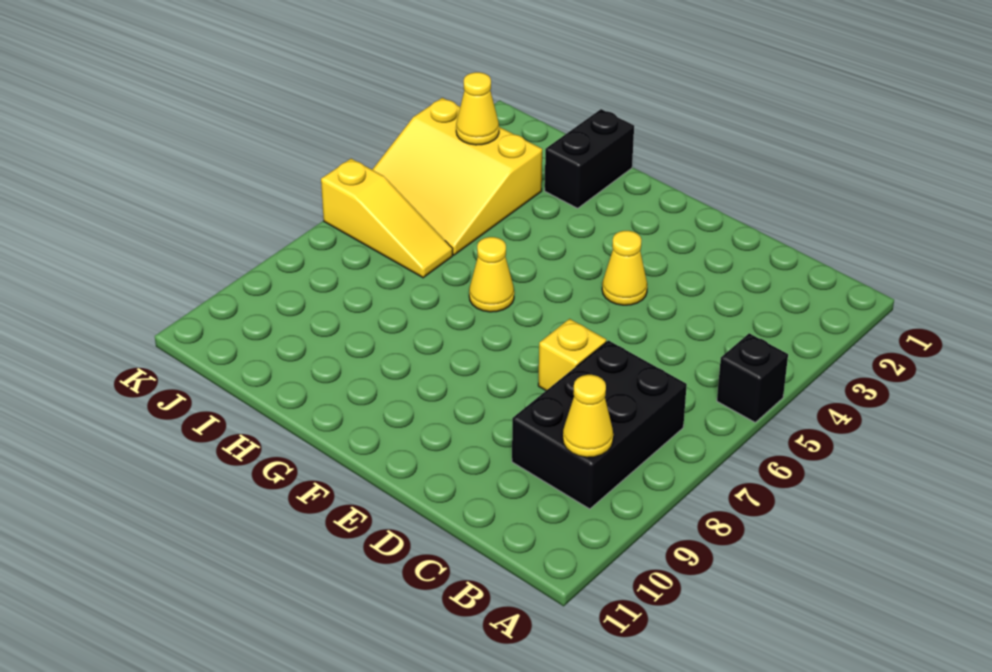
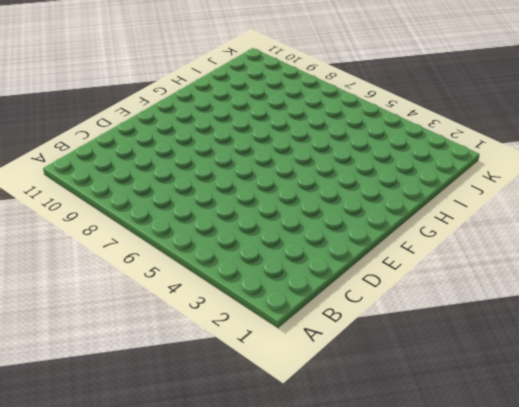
none -> black brick A5 level 1
none -> black brick B7:C9 level 1

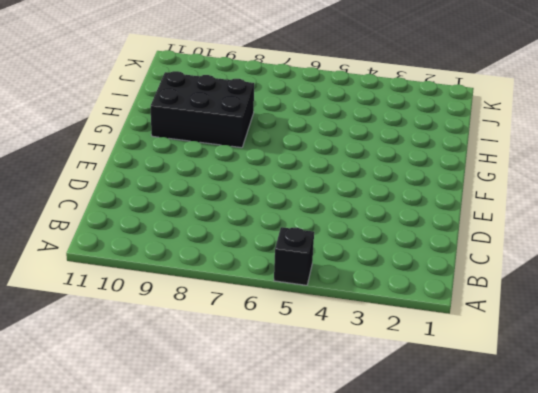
black brick G8:H10 level 1 -> black brick B7:C9 level 1
none -> yellow brick D7 level 1
none -> yellow cone E4 level 1

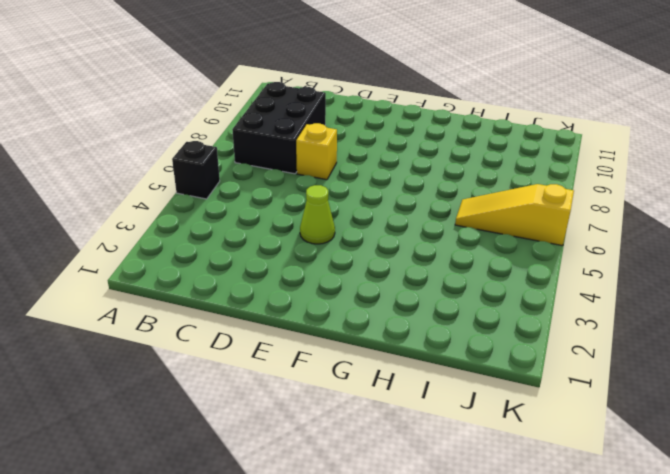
lime cone E4 level 1 -> yellow cone E4 level 1
none -> yellow cone G6 level 1
none -> black brick H1:H2 level 1

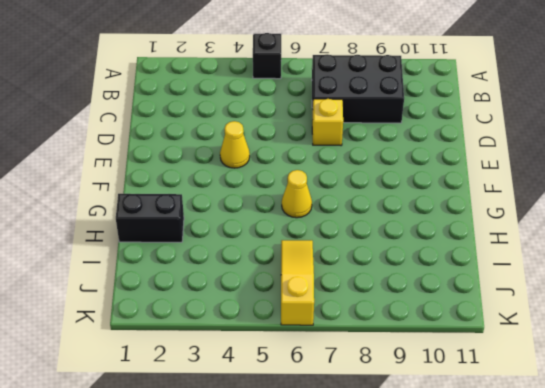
none -> yellow slope I3:K5 level 1 top 3
none -> yellow cone B9 level 2

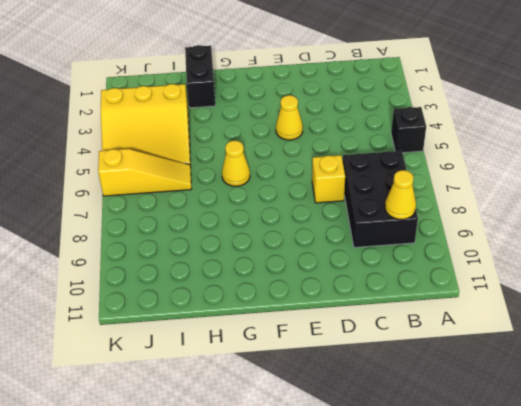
none -> yellow cone J3 level 2

